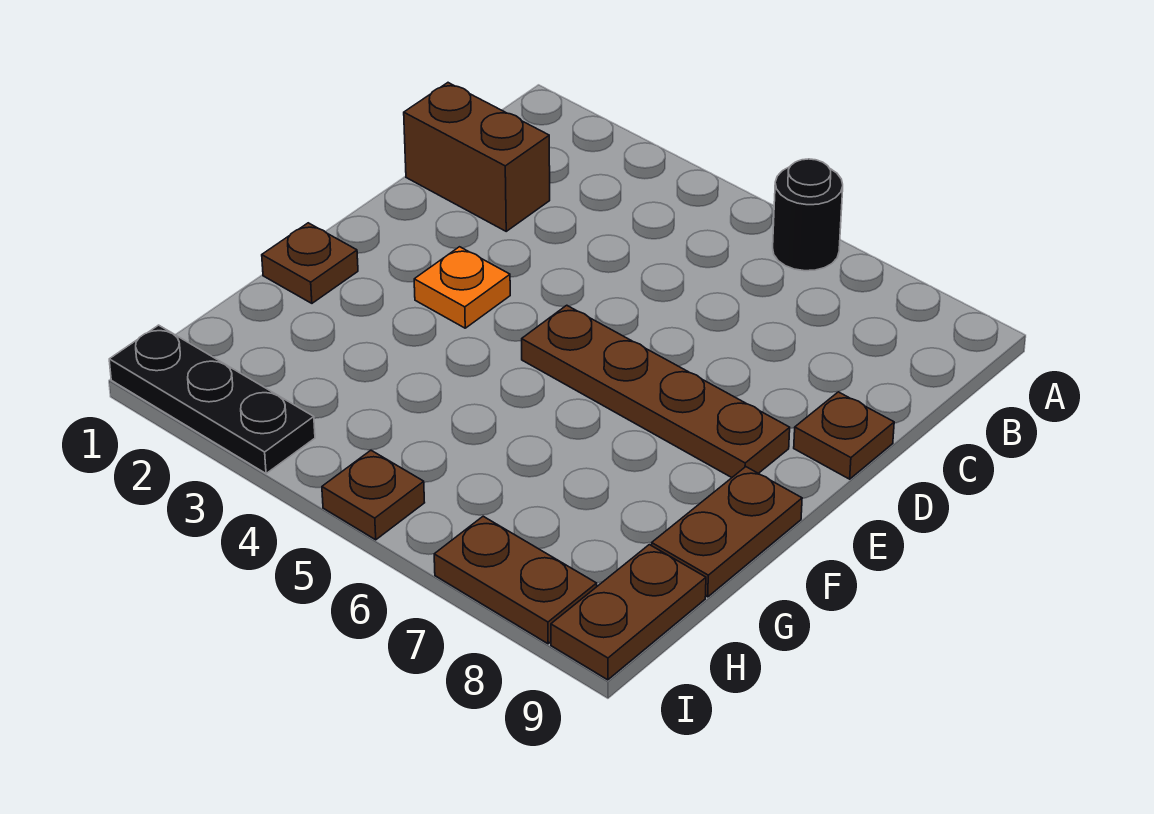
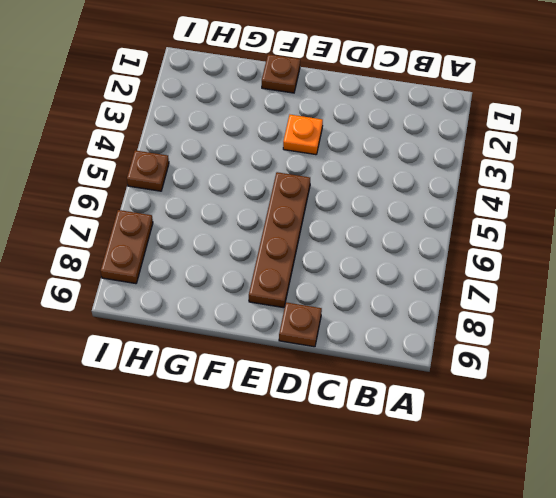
none -> black round brick A6 level 1
none -> brown brick C1:C2 level 1

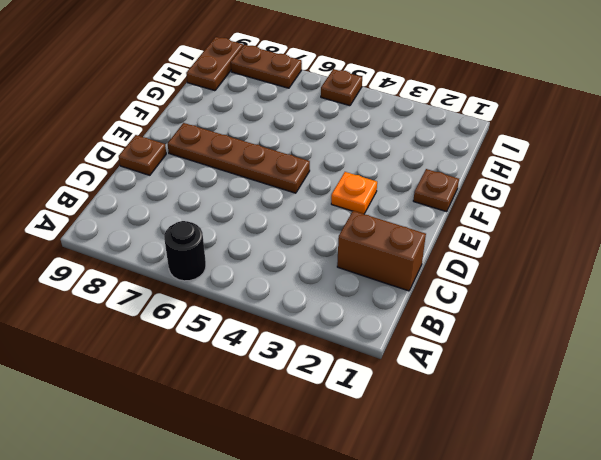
none -> brown plate F9:G9 level 1
none -> black plate I1:I3 level 1

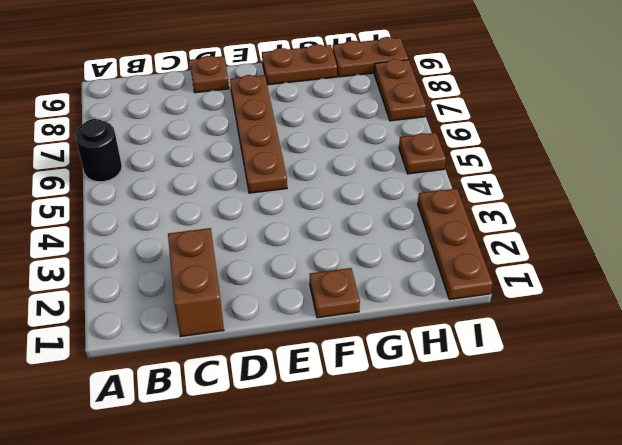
brown plate I1:I3 level 1 -> black plate I1:I3 level 1
none -> orange plate E3 level 1

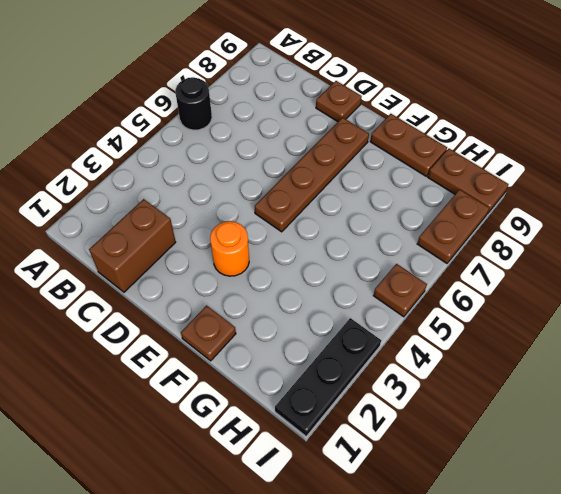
orange round brick E3 level 1 -> orange plate E3 level 1

